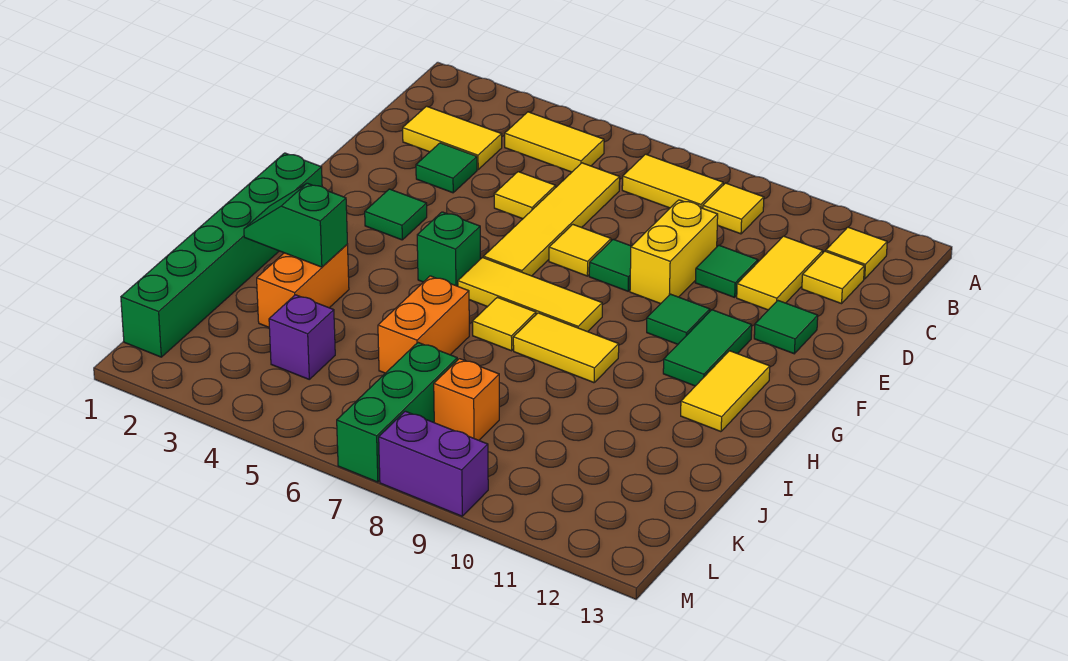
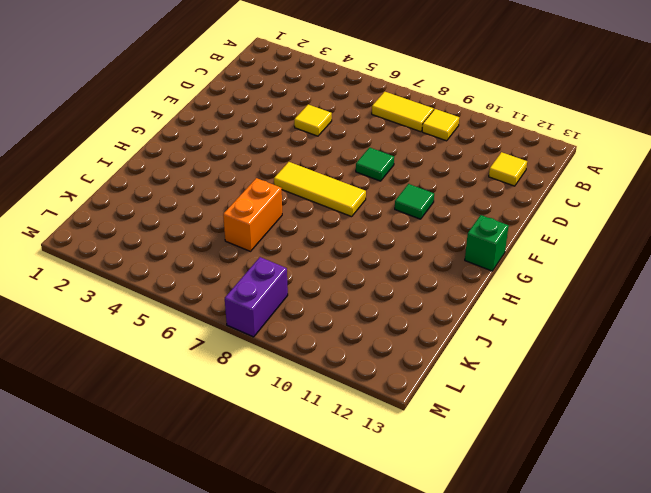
green brick G13 level 1 -> green brick G5 level 1
purple brick L8:M8 level 1 -> purple brick M8:M9 level 1
none -> yellow tile B4:B5 level 1
none -> yellow tile B12 level 1
none -> yellow tile C2:C3 level 1
none -> yellow tile C6:F6 level 1

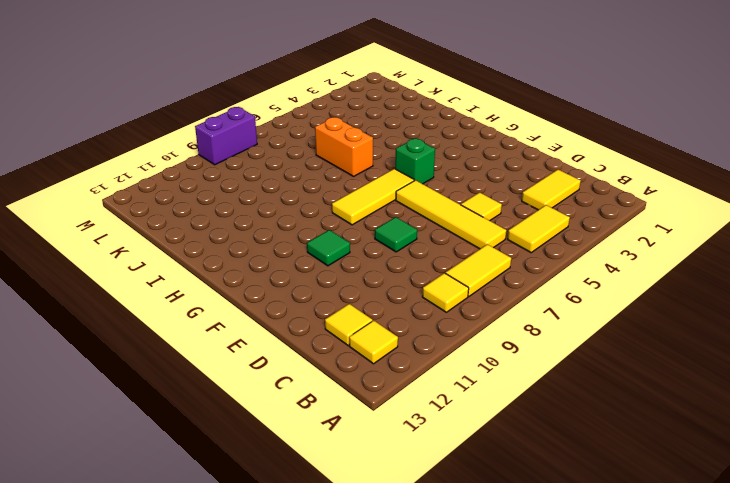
none -> yellow tile C11:D11 level 1
none -> green tile D3 level 1
none -> yellow brick D9:E9 level 1
none -> green tile D10 level 1

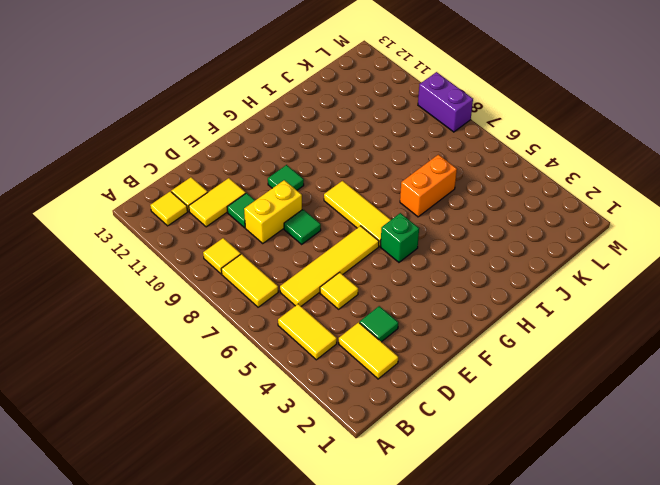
none -> yellow tile E7 level 1
none -> green tile E12 level 1
none -> green tile F3 level 1
none -> green tile F11:G11 level 1

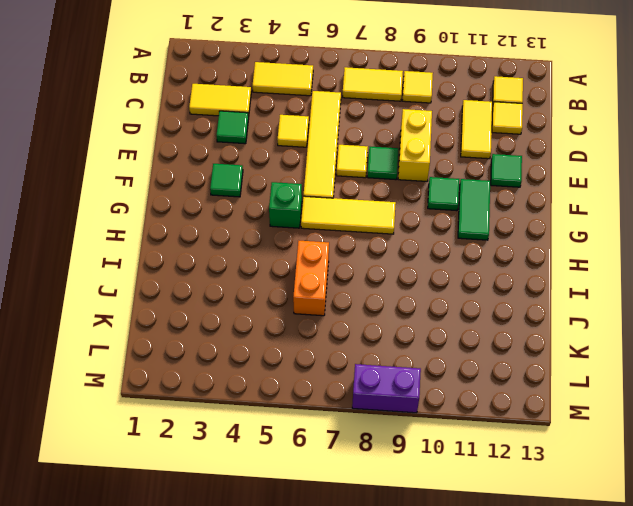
none -> green tile D10 level 1
none -> green brick G1:L1 level 1
none -> yellow tile G12:H12 level 1
none -> yellow tile H7 level 1

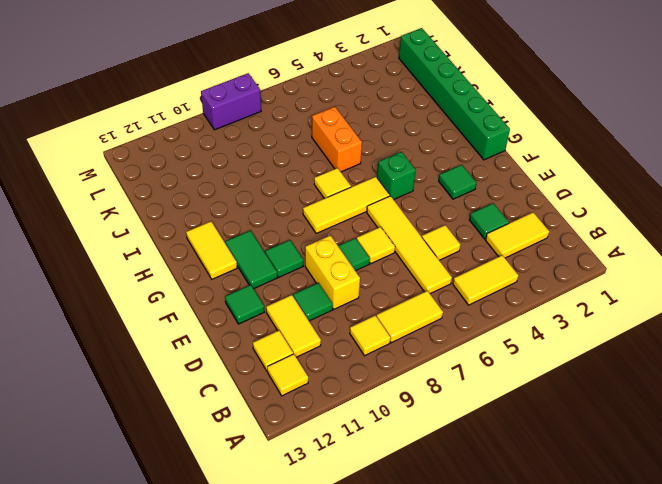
none -> yellow tile H8:H9 level 1
none -> orange brick I3:J3 level 1
none -> purple brick K4 level 1
none -> green brick K7:M7 level 1

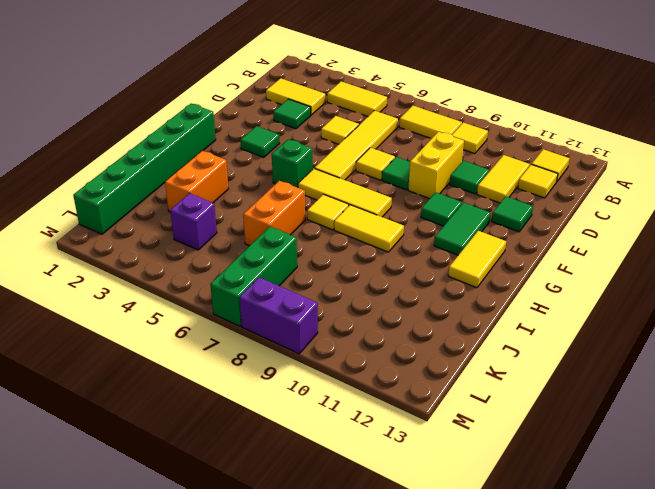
none -> orange brick K8 level 1
none -> green slope I2:I3 level 2 top 3

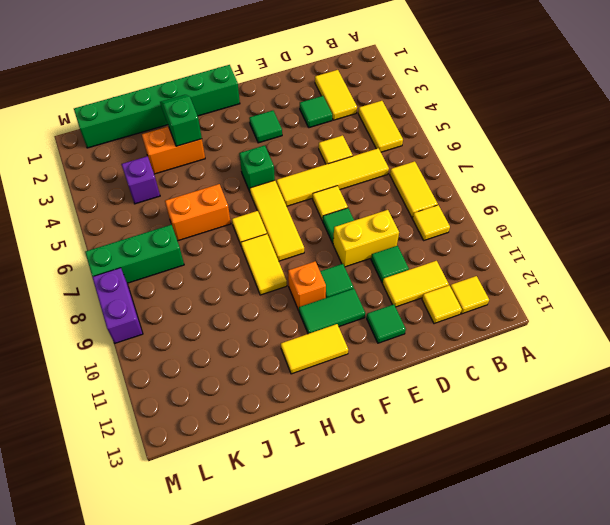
orange brick G10 level 1 -> orange brick K8 level 1

